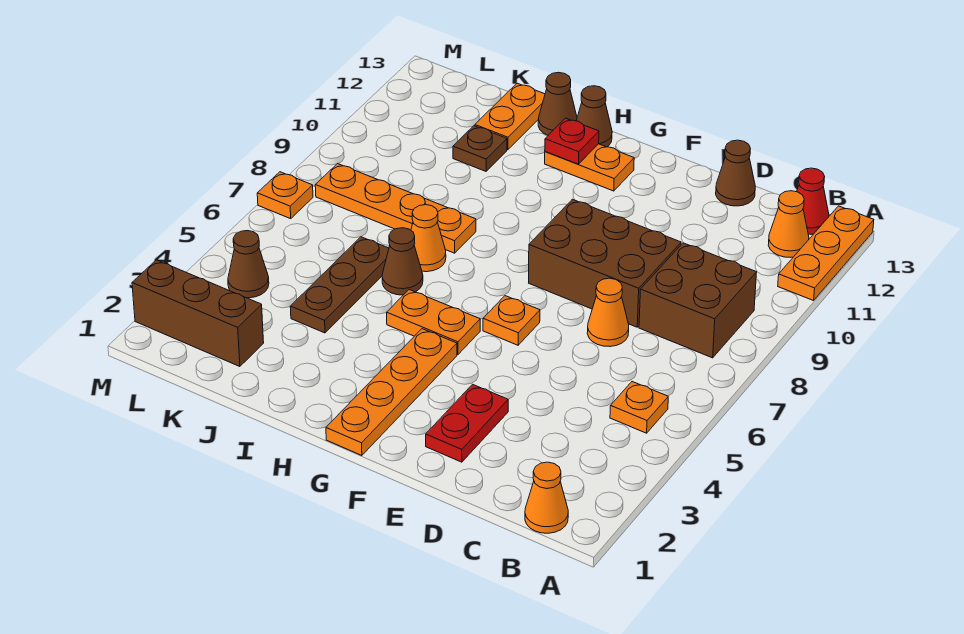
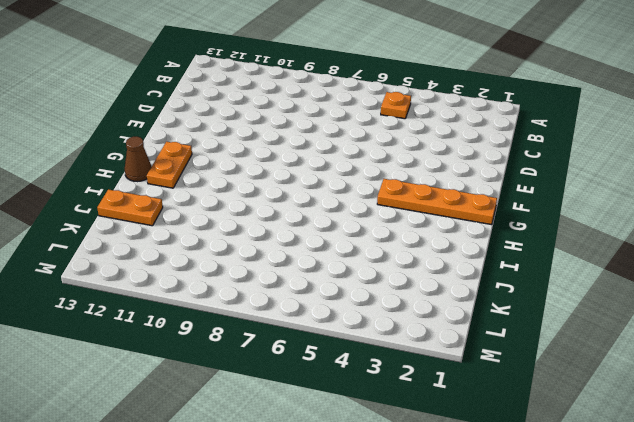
none -> orange plate A11:A13 level 1
none -> orange cone B1 level 1
none -> brown brick B8:C9 level 1

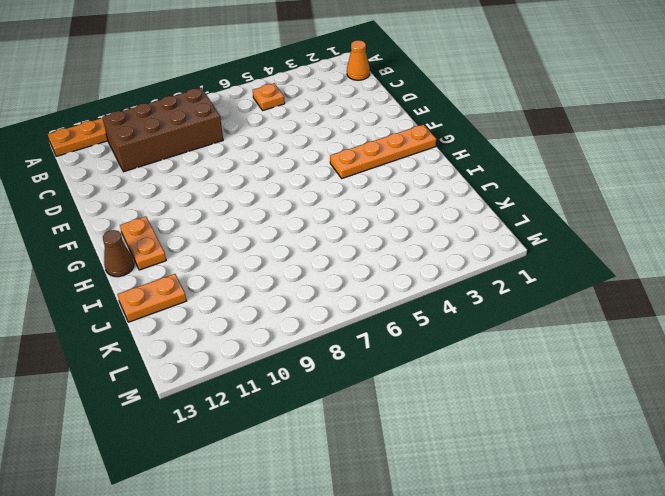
brown brick B8:C11 level 1 -> brown brick B8:C9 level 1
none -> orange cone B12 level 1
none -> red cone B13 level 1
none -> orange cone D7 level 1

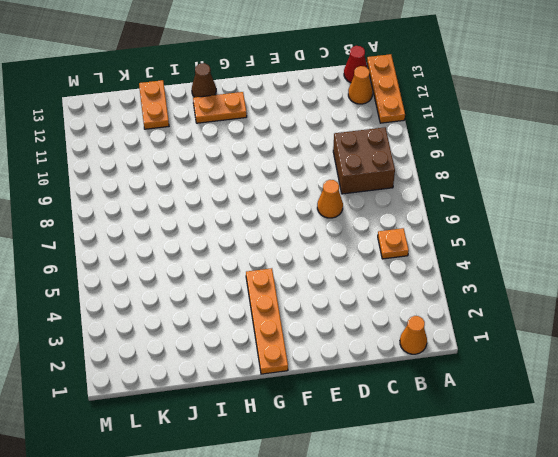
none -> brown brick D8:F9 level 1
none -> brown cone D13 level 1
none -> red plate E2:E3 level 1

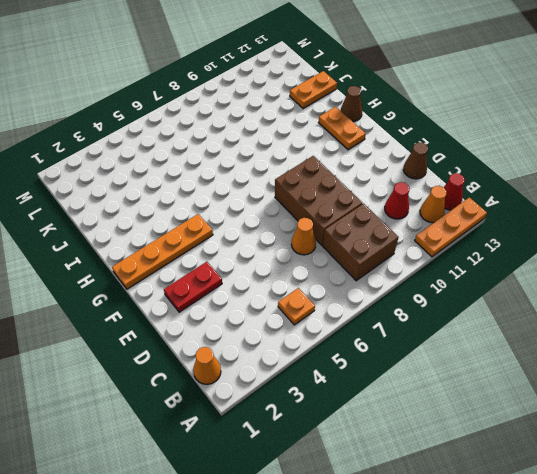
red cone C11 level 1 -> none
none -> orange plate F6 level 1
none -> orange plate G5:H5 level 1
none -> brown cone I6 level 1

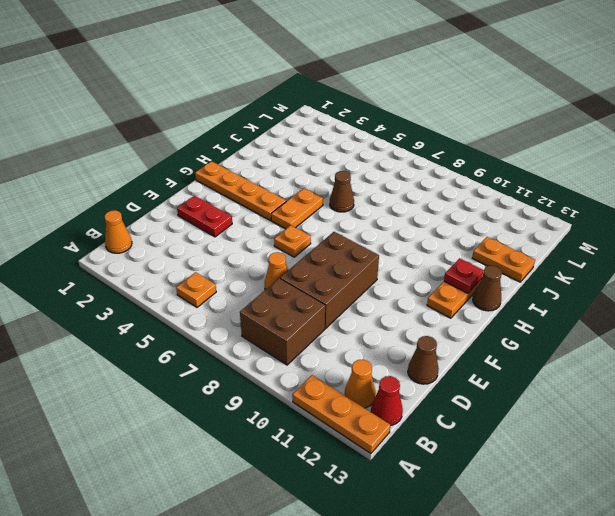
none -> orange cone I7 level 1
none -> orange plate I8:L8 level 1
none -> brown cone I13 level 1

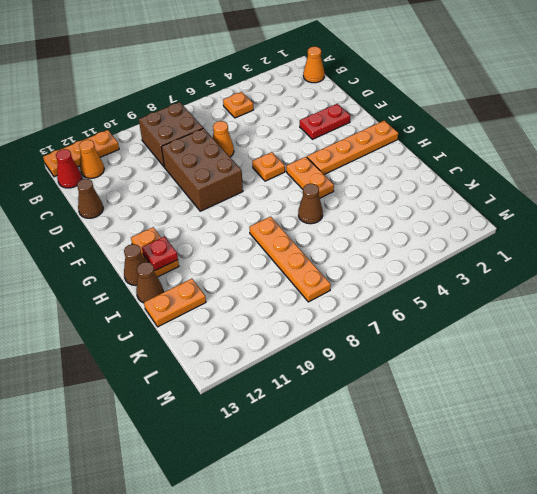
none -> orange cone I7 level 1
none -> brown plate J4:J6 level 1
none -> brown plate J11 level 1

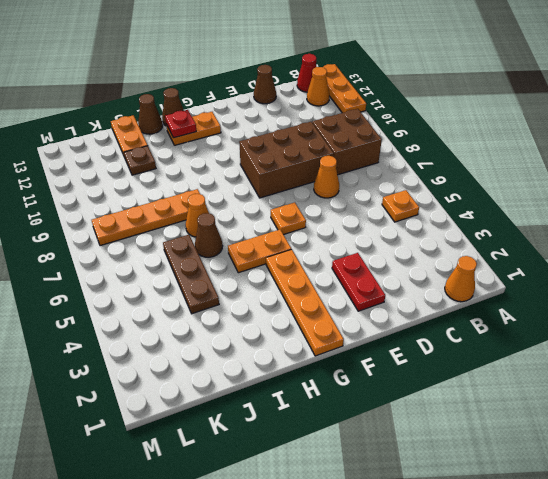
none -> brown brick K2:M2 level 1
none -> brown cone L4 level 1
none -> orange plate M7 level 1

